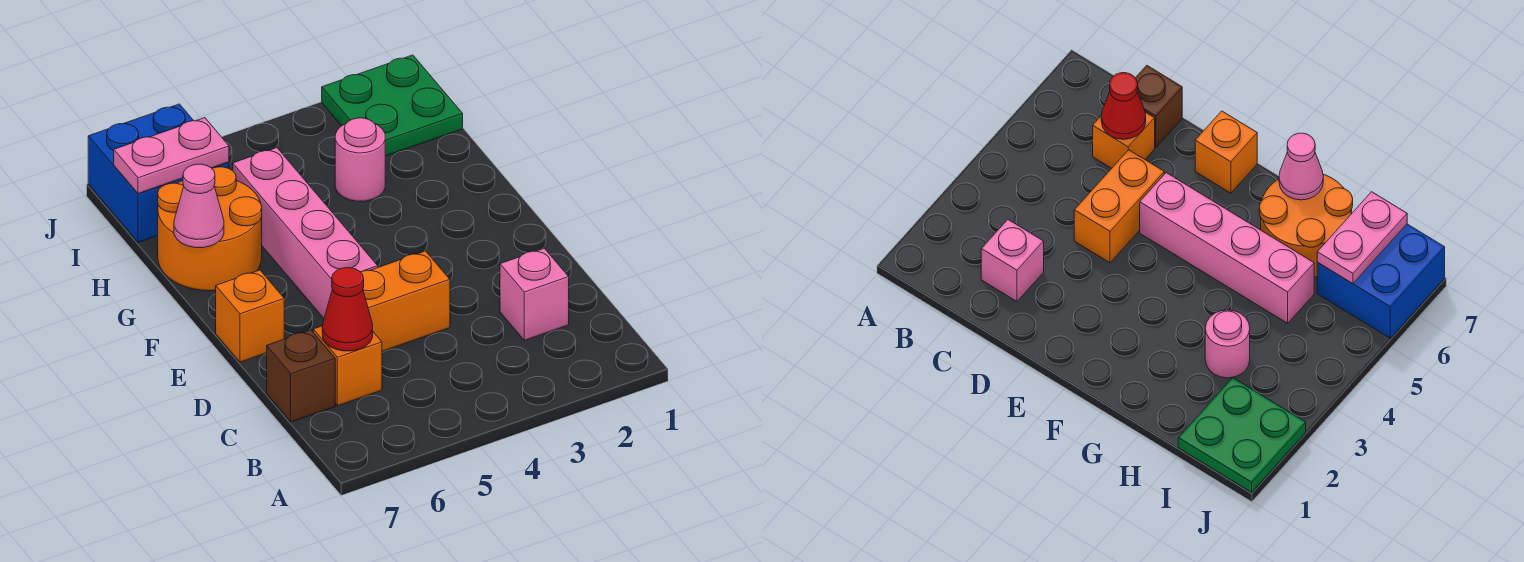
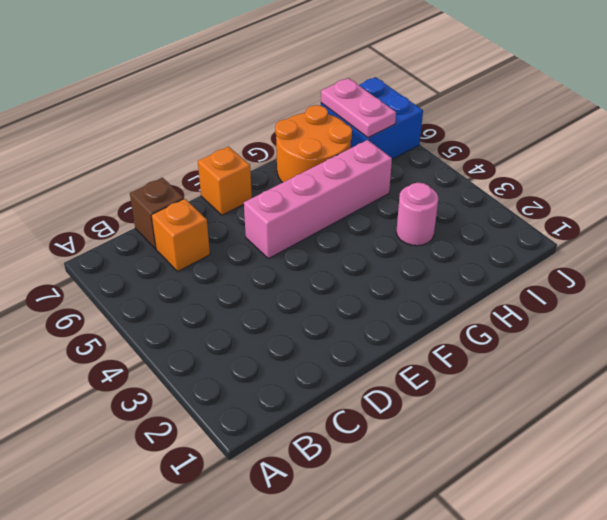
none -> pink brick C2 level 1
none -> orange brick D4:D5 level 1
none -> green plate I1:J2 level 1

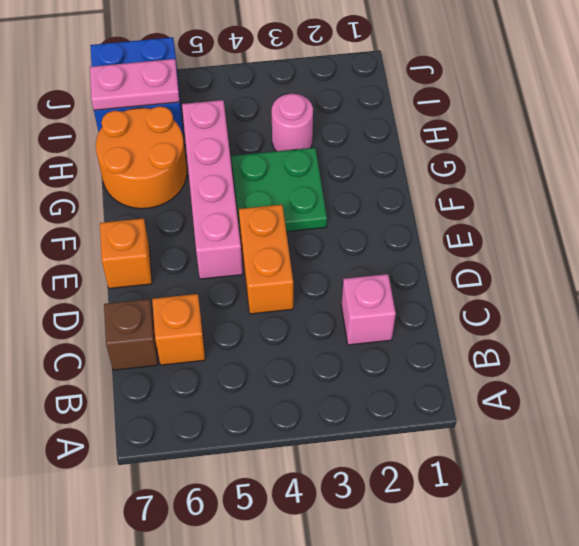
orange brick D4:E4 level 1 -> orange brick D4:D5 level 1
green plate F3:G4 level 1 -> green plate I1:J2 level 1
none -> red cone C6 level 2
none -> pink cone G7 level 2

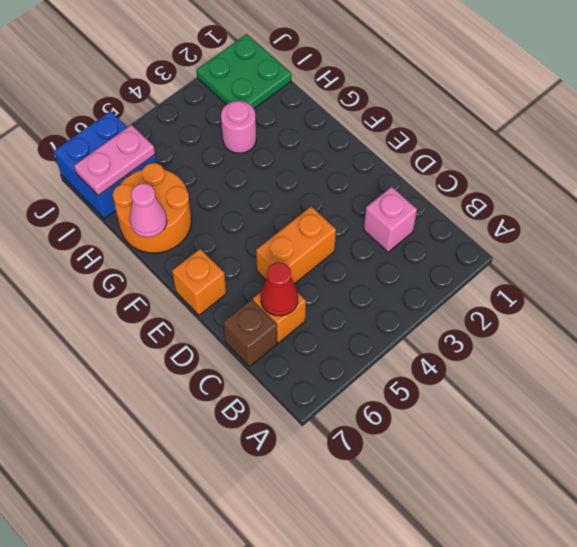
none -> pink brick E5:H5 level 1

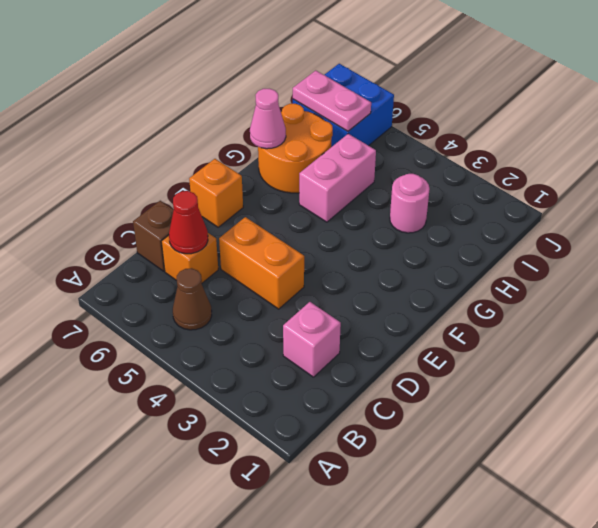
brown cone B5 level 1 -> none
pink brick G5:H5 level 1 -> pink brick E5:H5 level 1
none -> green plate I1:J2 level 1

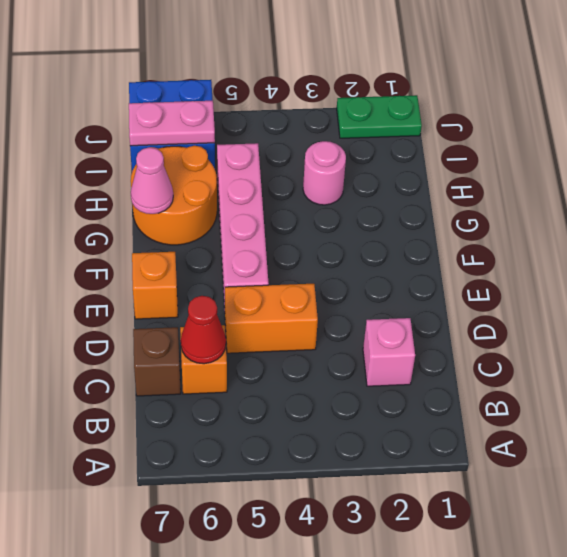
green plate J1:J2 level 1 -> green plate I1:J2 level 1

